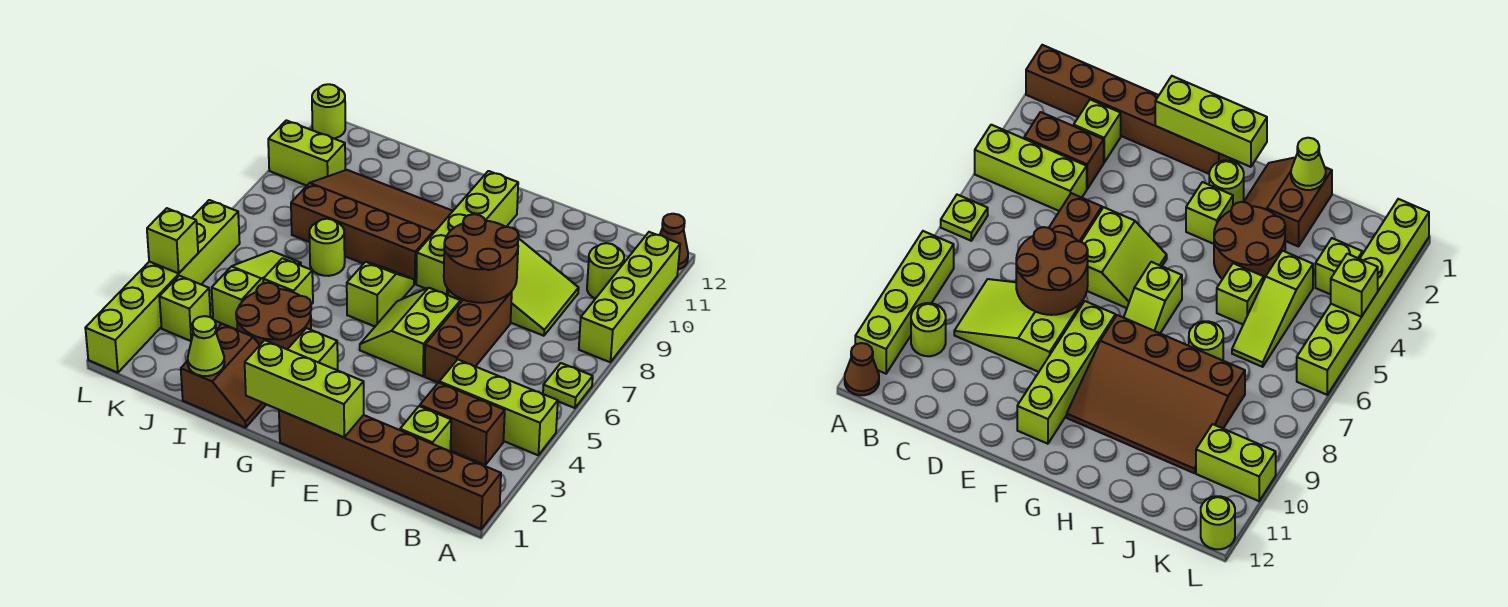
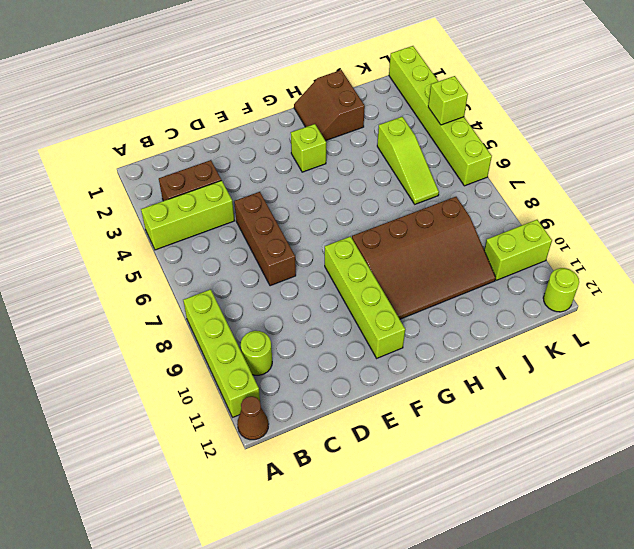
none -> brown brick A1:F1 level 1
none -> lime plate A6 level 1
none -> lime brick C2 level 1

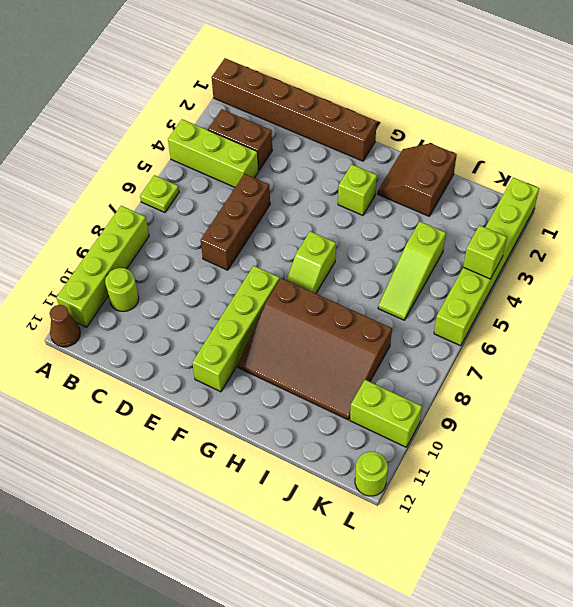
none -> lime brick C2 level 1
none -> lime slope C8:E9 level 1 top E
none -> lime slope E5:F6 level 1 top E

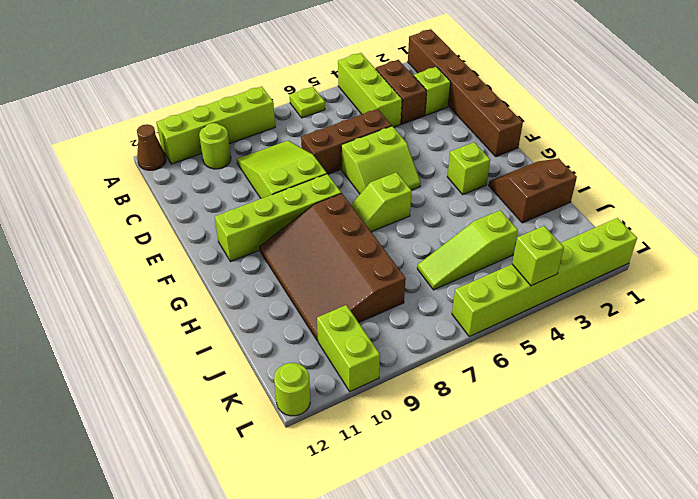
none -> lime round brick G2 level 1
none -> brown round brick H3:I4 level 1
none -> lime brick I5 level 1

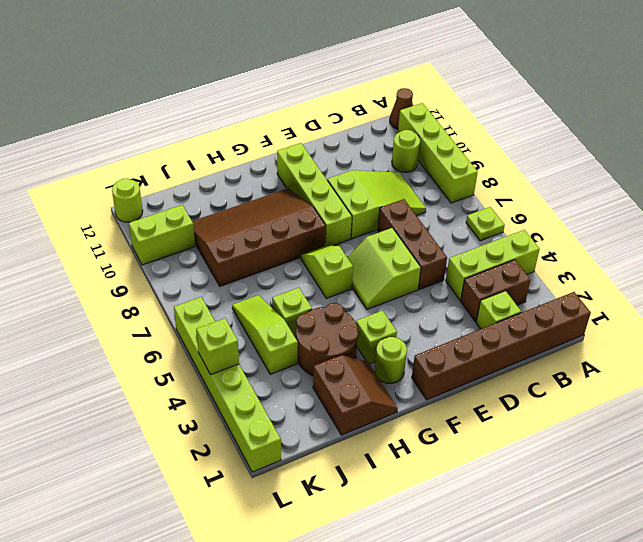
none -> lime round brick I7 level 1
none -> lime brick K3 level 1
none -> brown round brick D7:E8 level 2

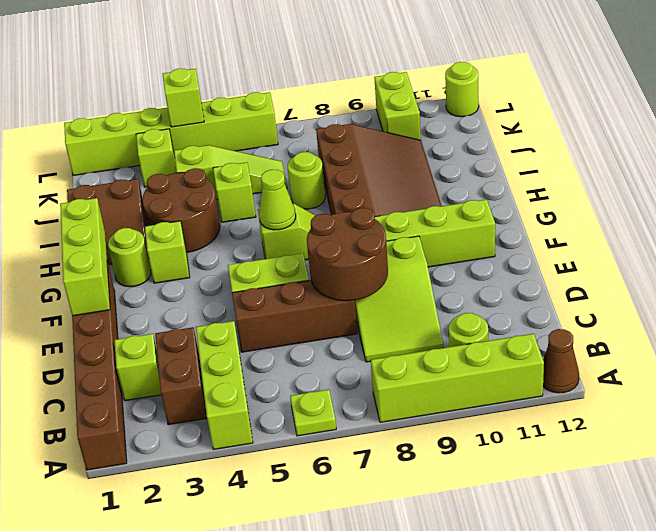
lime cone G6 level 2 -> lime cone I1 level 2

